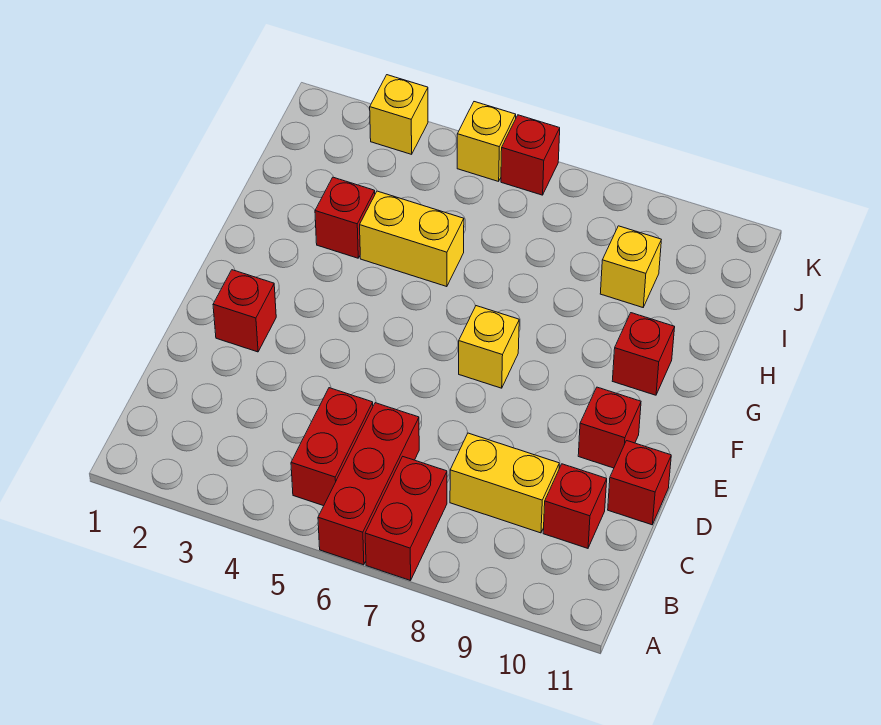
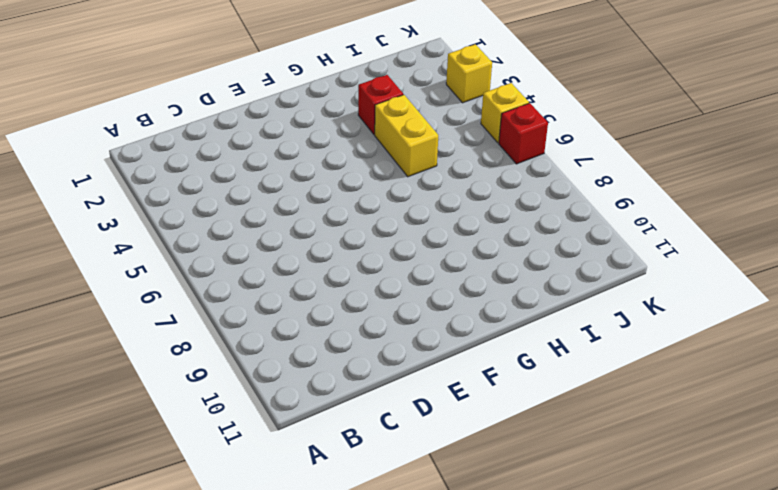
none -> red brick A6:C6 level 1
none -> red brick A7:B7 level 1
none -> red brick B5:C5 level 1

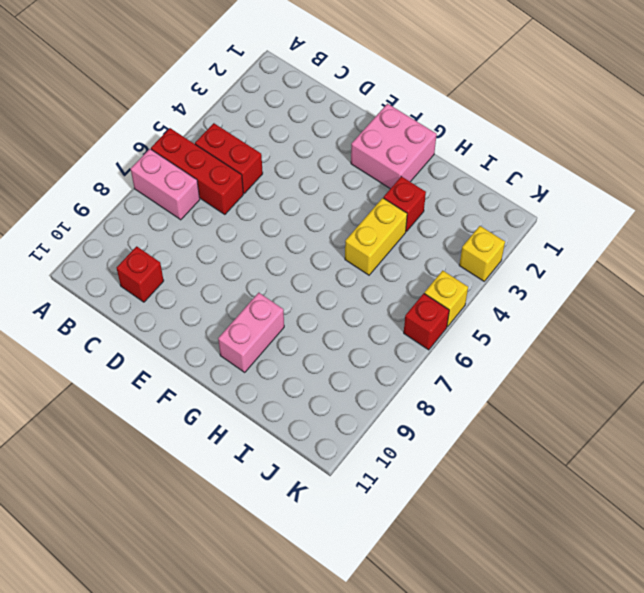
pink brick A7:B7 level 1 -> red brick A7:B7 level 1
pink brick F1:G2 level 1 -> none
pink brick G9:G10 level 1 -> red brick G10 level 1
none -> yellow brick C8:C9 level 1
none -> red brick D11 level 1
none -> red brick E2 level 1

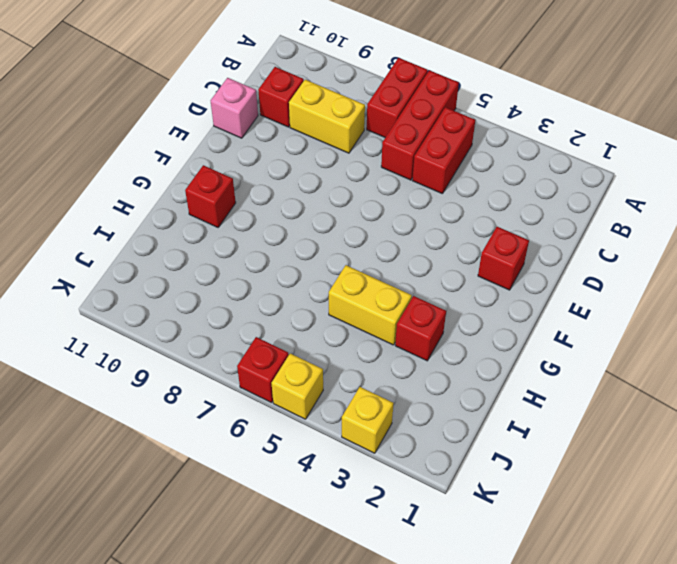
pink brick D11 level 1 -> red brick D11 level 1
none -> red brick E10 level 1
none -> yellow brick F7 level 1
none -> yellow brick I9 level 1

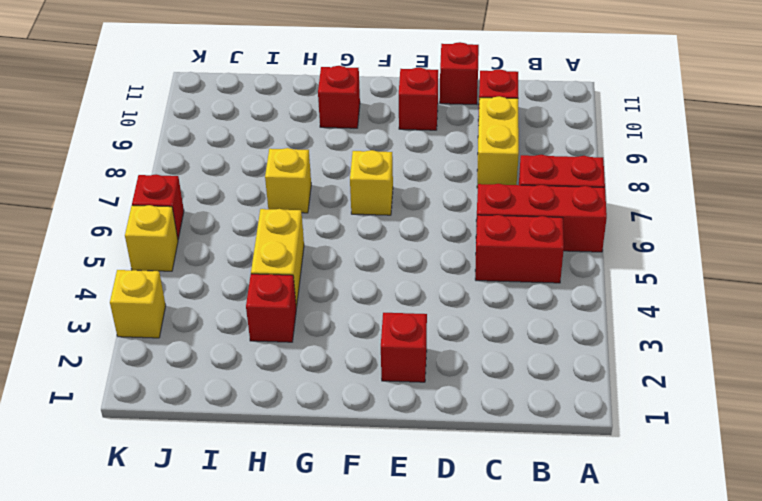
yellow brick H7 level 1 -> yellow brick I9 level 1

